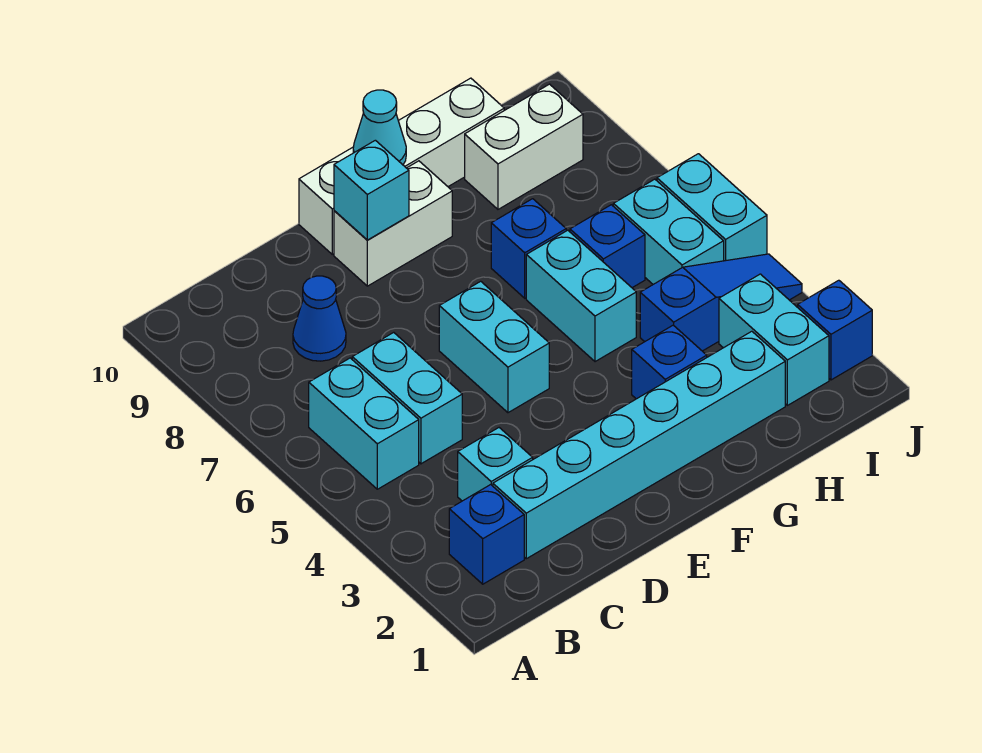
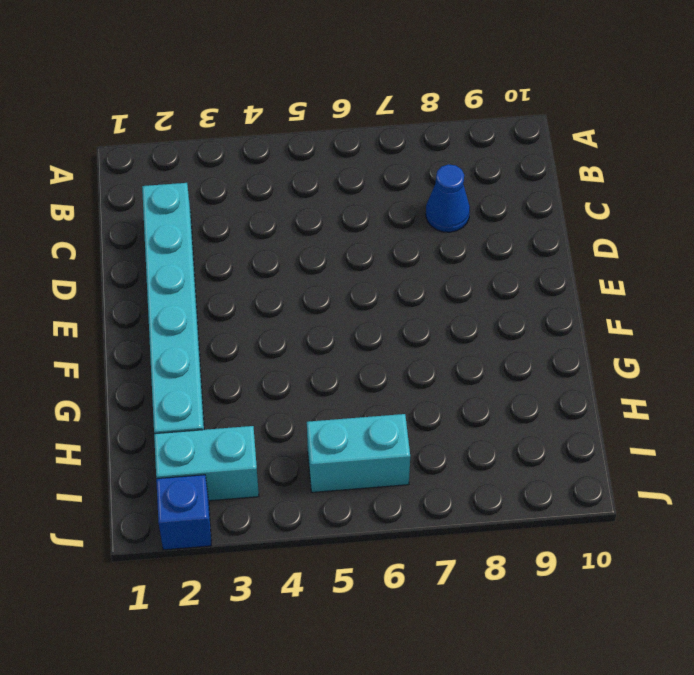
none -> blue brick B2 level 1
none -> cyan brick B5:B6 level 1
none -> cyan brick C3 level 1

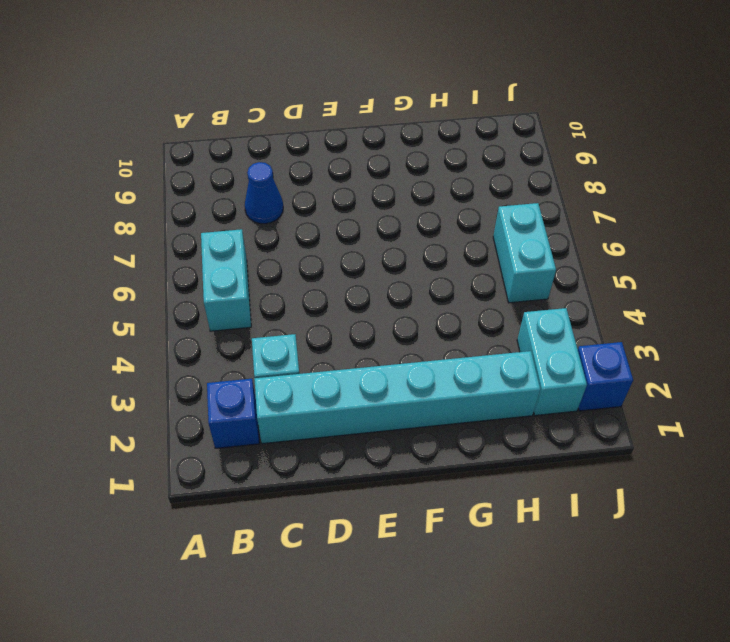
none -> cyan brick C5:C6 level 1
none -> cyan brick E5:E6 level 1
none -> white brick E9:F9 level 1

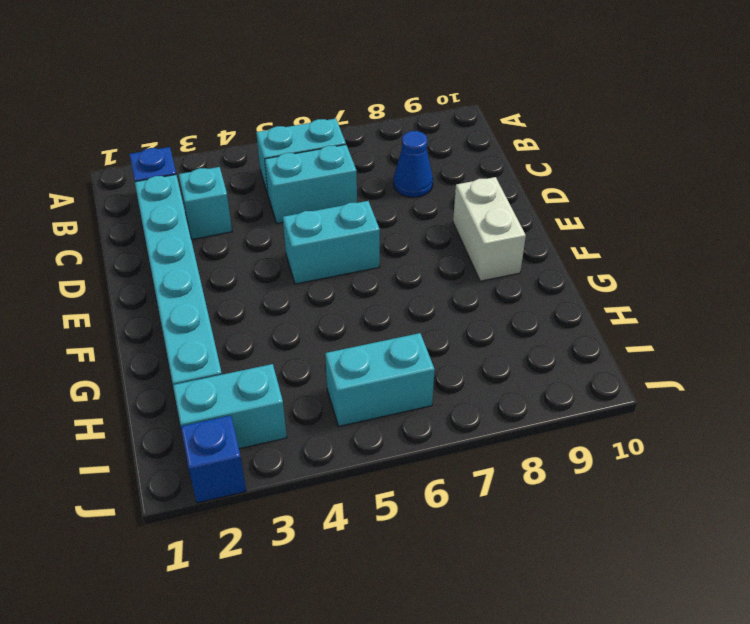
none -> white brick E10:H10 level 1
none -> blue brick G3 level 1
none -> cyan brick G5:G6 level 1

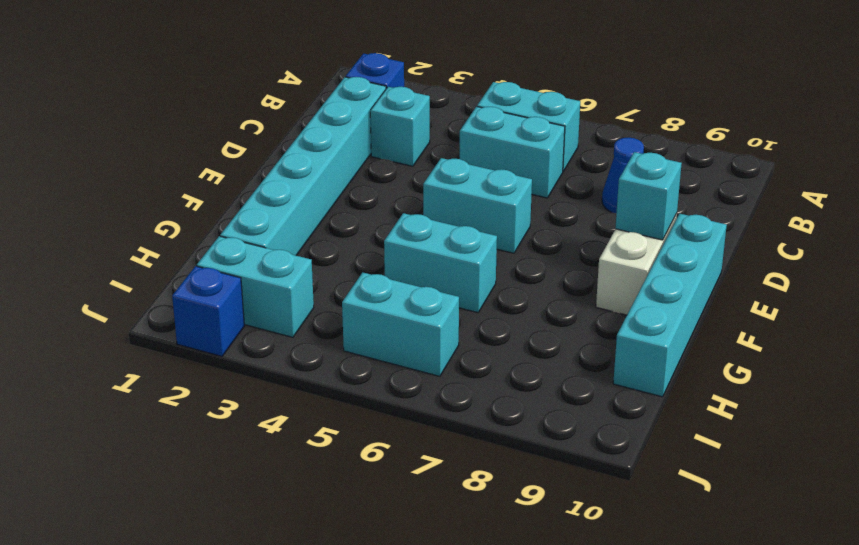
cyan brick E10:H10 level 1 -> white brick E10:H10 level 1
none -> blue brick G3 level 1
none -> blue brick G7 level 1
none -> blue slope H4:J4 level 1 top H

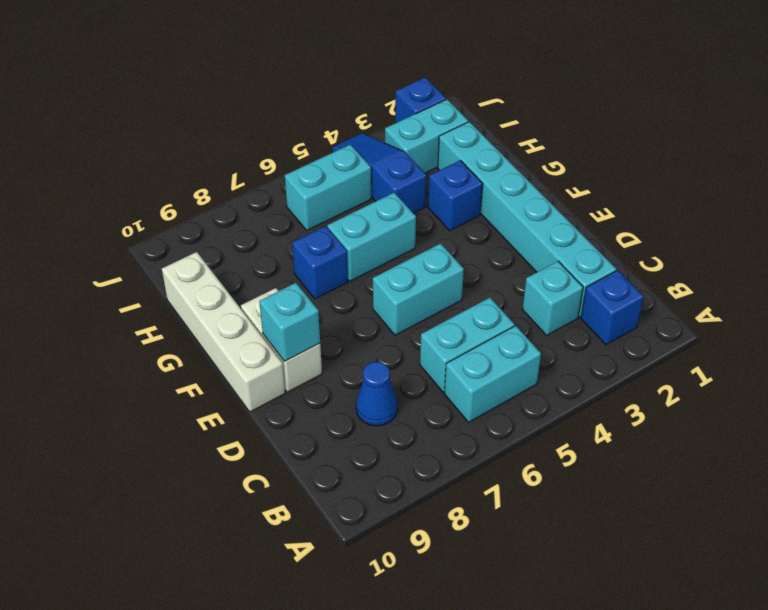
none -> blue brick H6 level 1
none -> white brick H9:I9 level 1
none -> cyan brick J5:J6 level 1

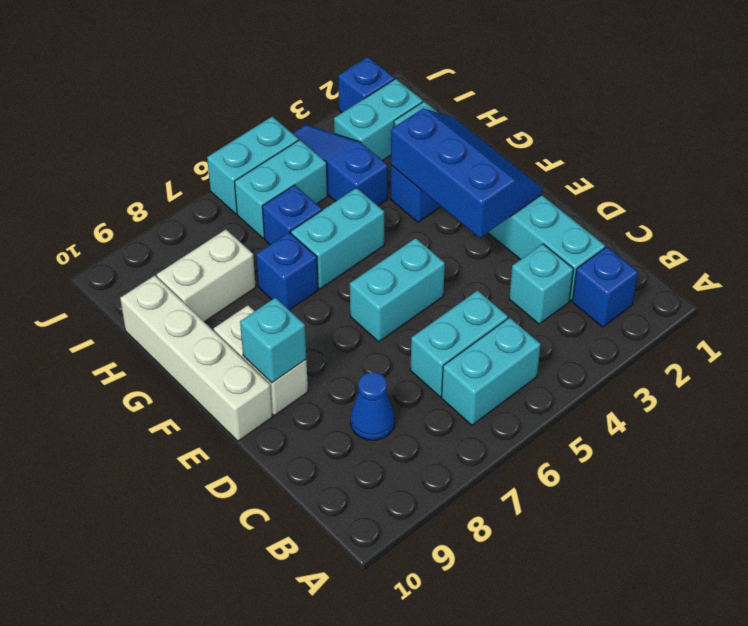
blue slope E2:G3 level 2 top 3 -> none
white brick H8:H9 level 1 -> white brick H9:I9 level 1
none -> cyan cone F10 level 2

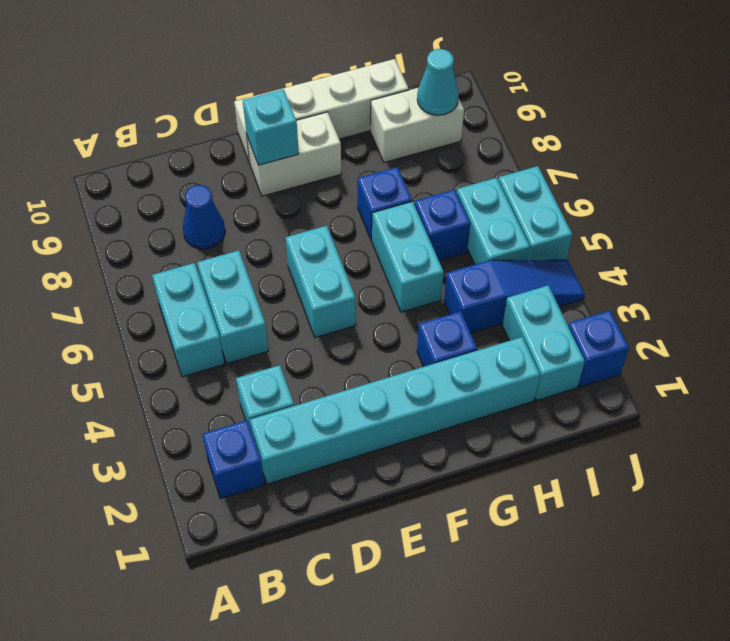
cyan cone I9 level 2 -> cyan cone F10 level 2

